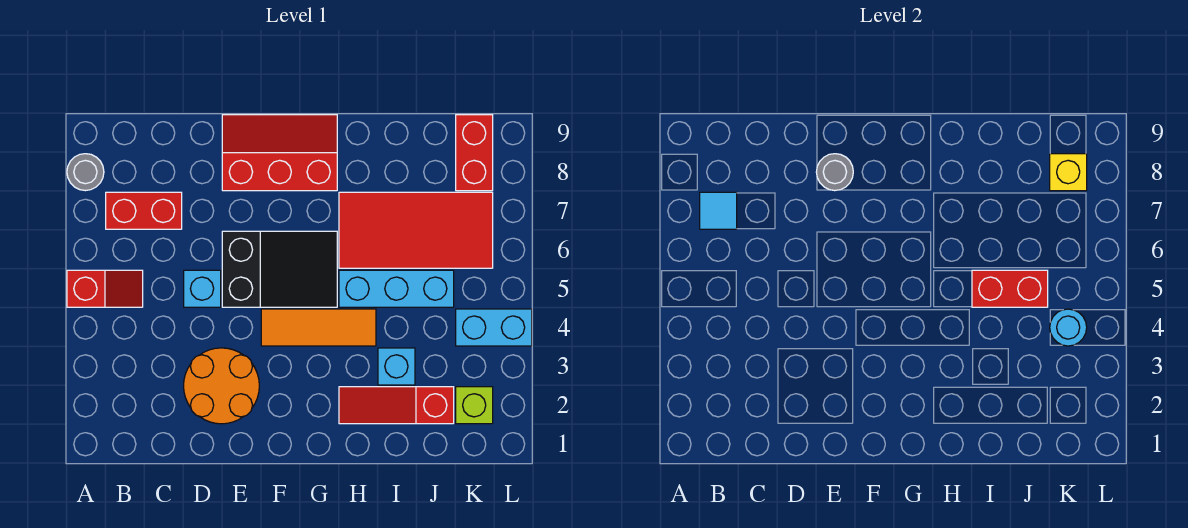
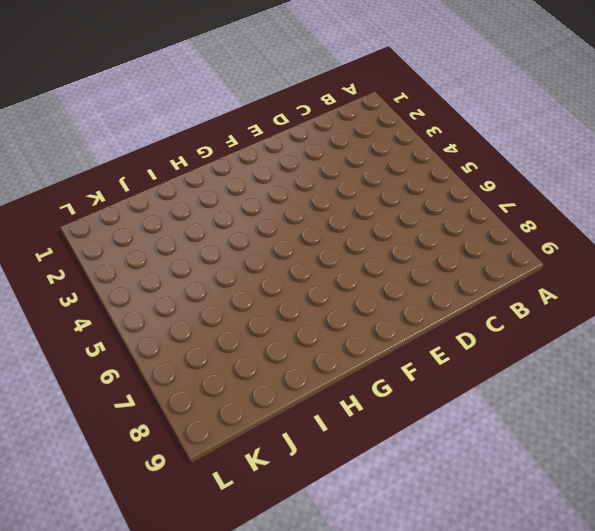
none -> red slope A5:B5 level 1 top A
none -> grey round brick A8 level 1
none -> red brick B7:C7 level 1

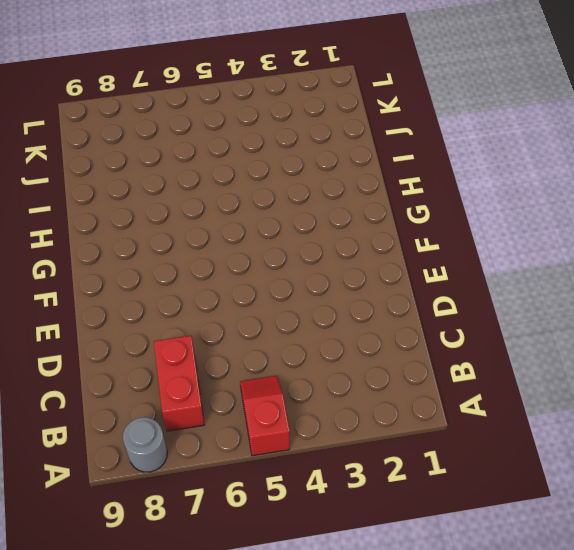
none -> orange round brick D2:E3 level 1
none -> cyan brick D5 level 1
none -> black slope E5:G6 level 1 top E

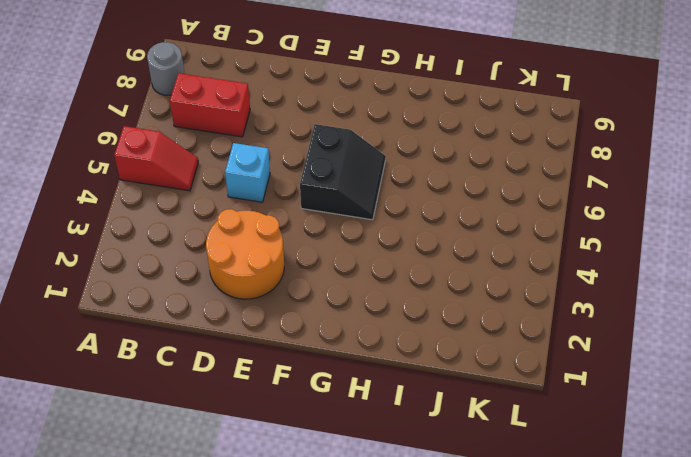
black slope F5:G6 level 1 top F -> black slope E5:G6 level 1 top E
none -> red slope E8:G9 level 1 top 8
none -> orange tile F4:H4 level 1
none -> red slope H2:J2 level 1 top J

